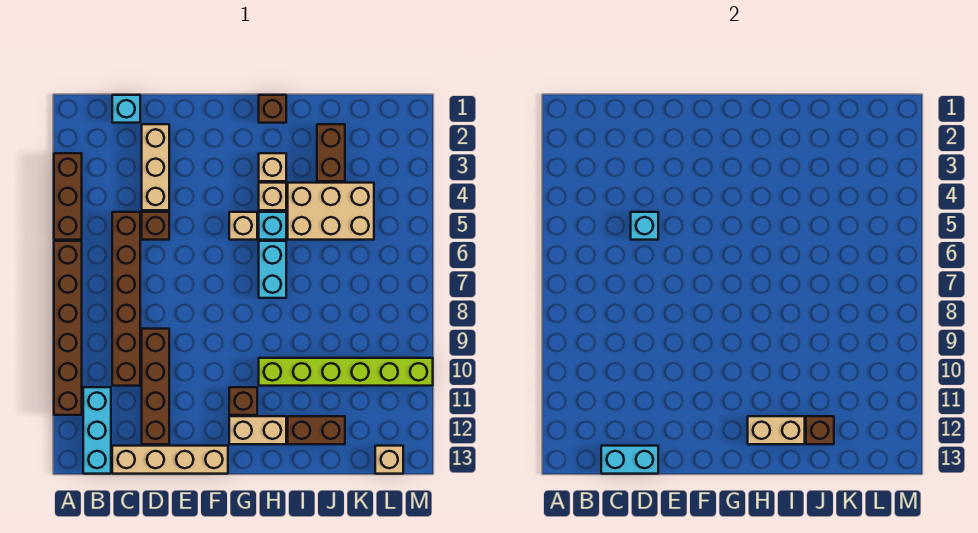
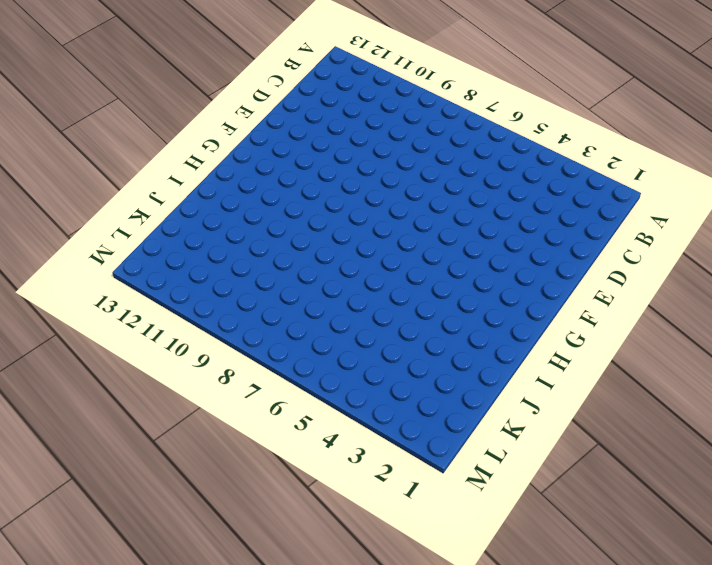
none -> brown brick A3:A5 level 1
none -> brown brick A6:A11 level 1
none -> cyan brick B11:B13 level 1

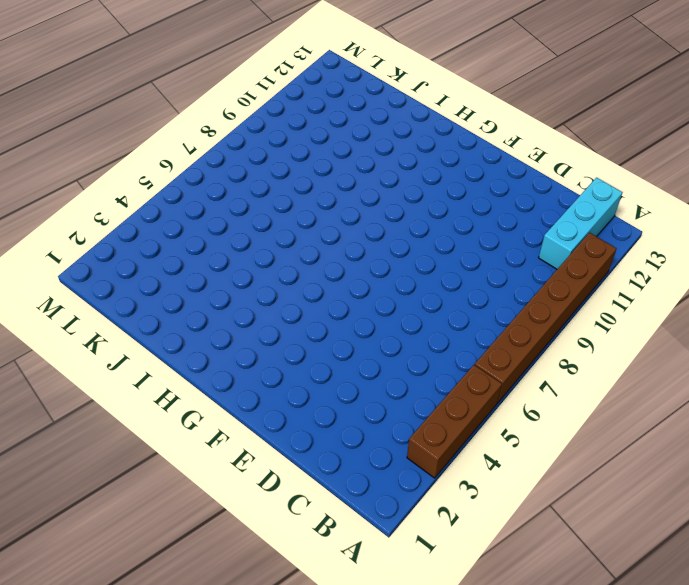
none -> cyan brick C1 level 1
none -> brown brick C5:C10 level 1
none -> tan brick C13:F13 level 1

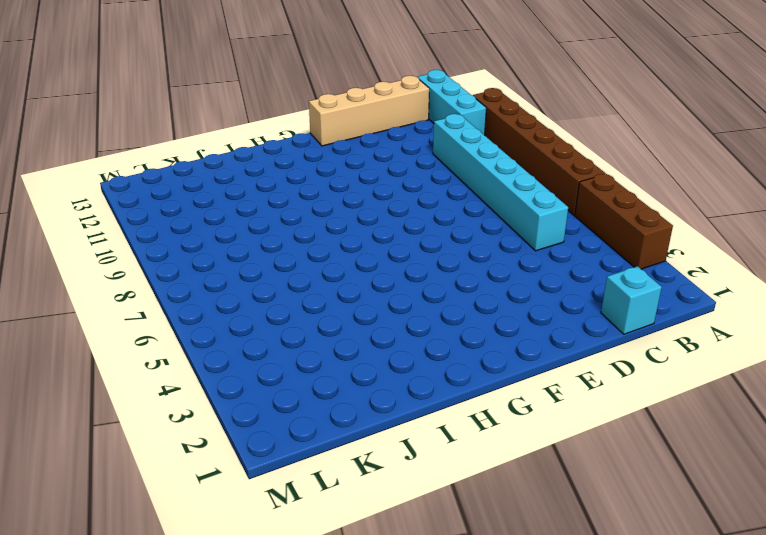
cyan brick C5:C10 level 1 -> brown brick C5:C10 level 1
none -> tan brick D2:D4 level 1
none -> brown brick D5 level 1
none -> brown brick D9:D12 level 1

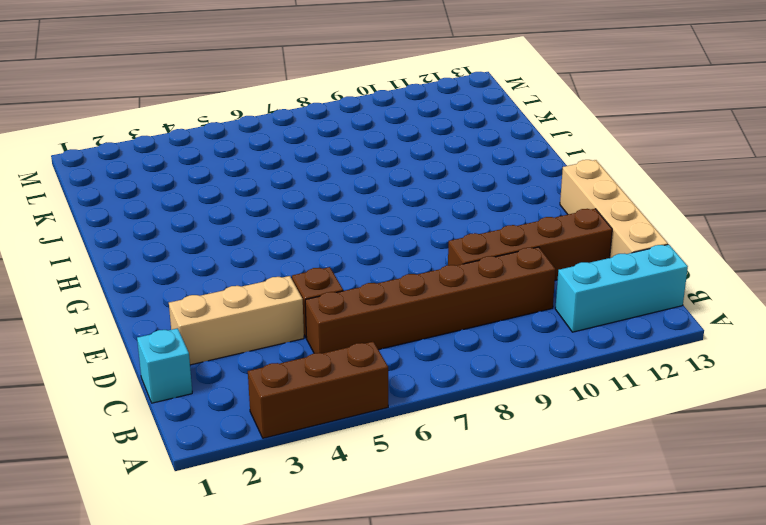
none -> brown brick A6:A11 level 1
none -> tan brick G5 level 1
none -> brown brick G11 level 1

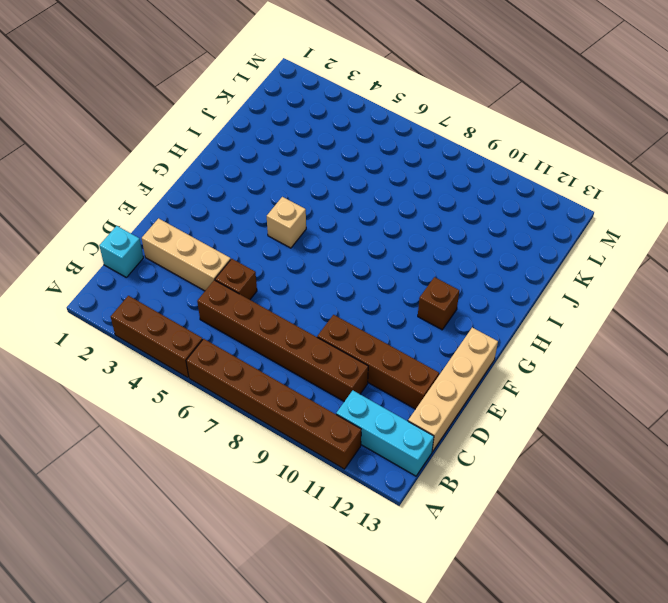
none -> tan brick G12:H12 level 1
none -> brown brick H1 level 1
none -> tan brick H3 level 1

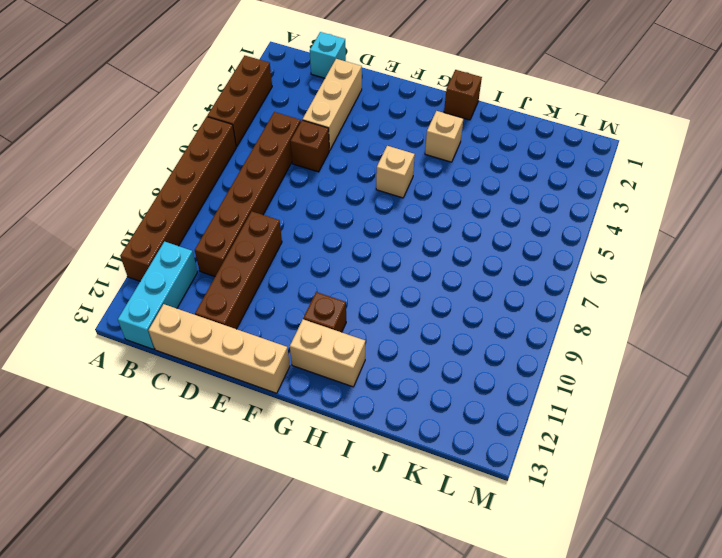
none -> tan brick H4 level 1
none -> cyan brick H5 level 1
none -> cyan brick H6:H7 level 1

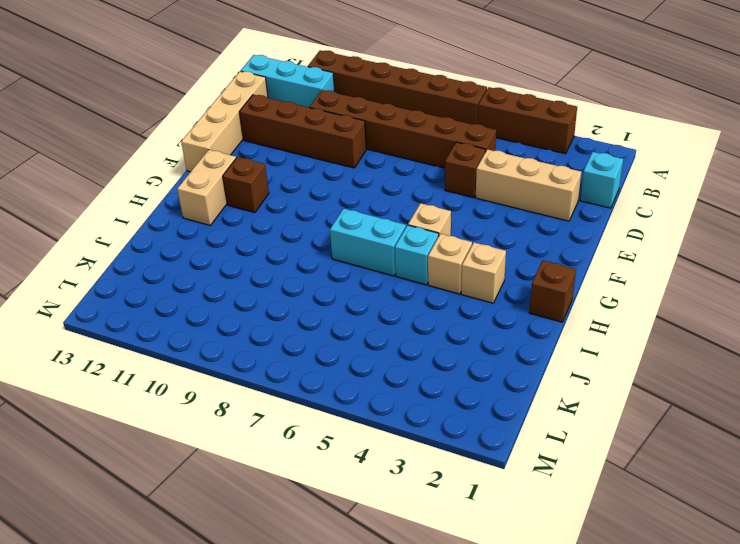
none -> lime brick H10:M10 level 1
none -> tan brick I4:K5 level 1
none -> brown brick I12:J12 level 1

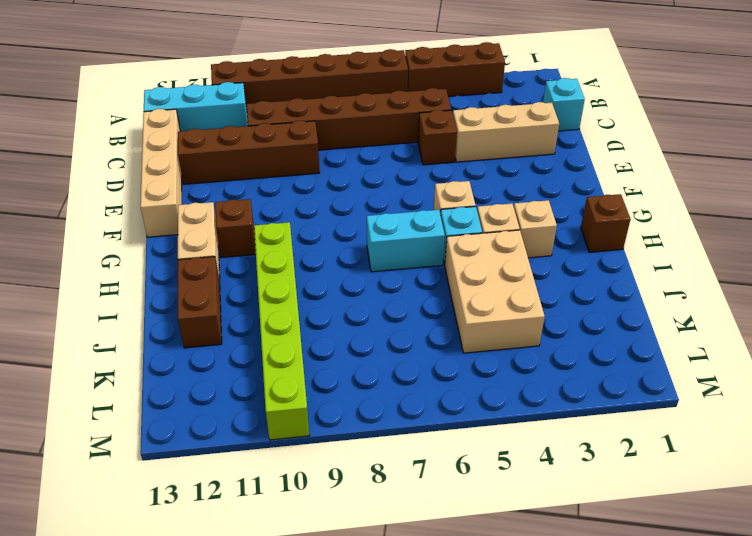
none -> brown brick J2:J3 level 1
none -> tan brick L13 level 1
none -> cyan brick C13:D13 level 2

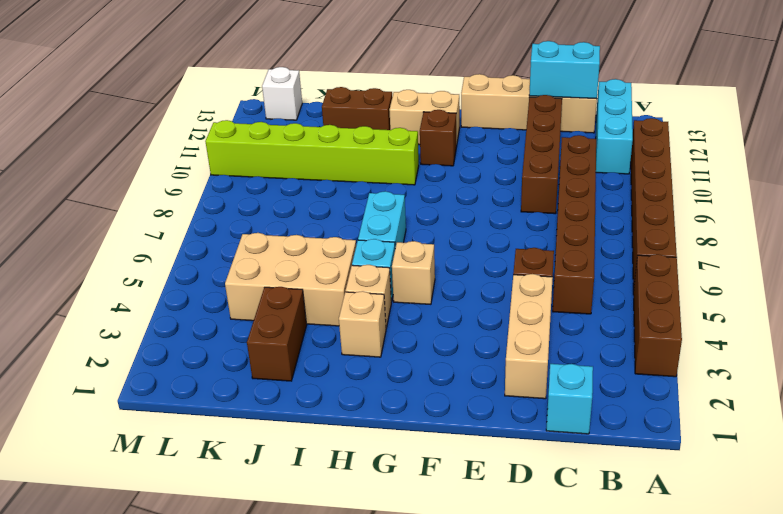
white brick L13 level 1 -> tan brick L13 level 1
none -> brown brick H1 level 1
none -> cyan brick D5 level 2
none -> tan brick H12:I12 level 2

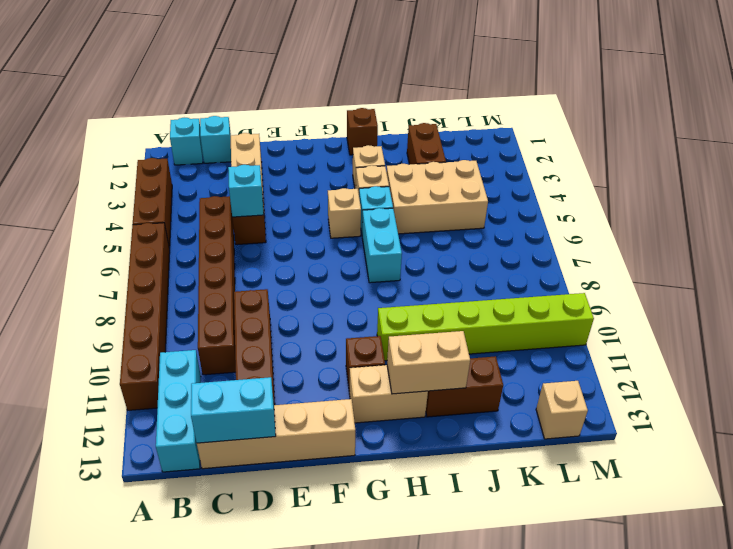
cyan brick B1 level 1 -> none
none -> brown brick J12 level 2

